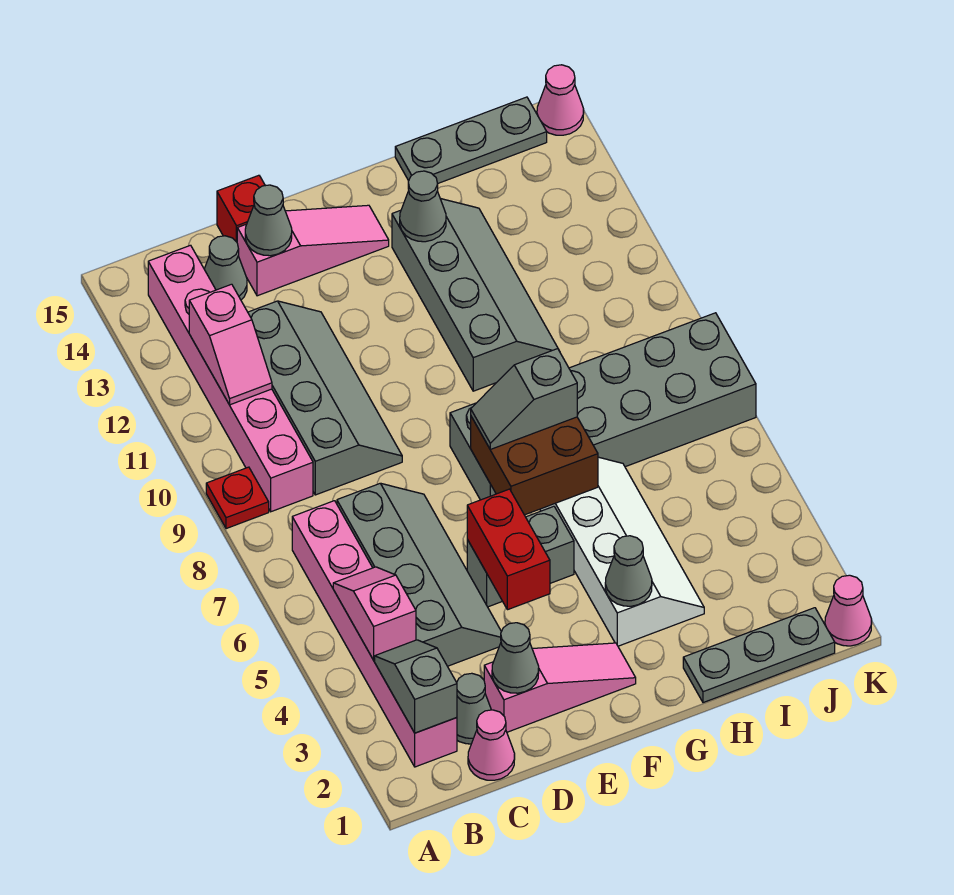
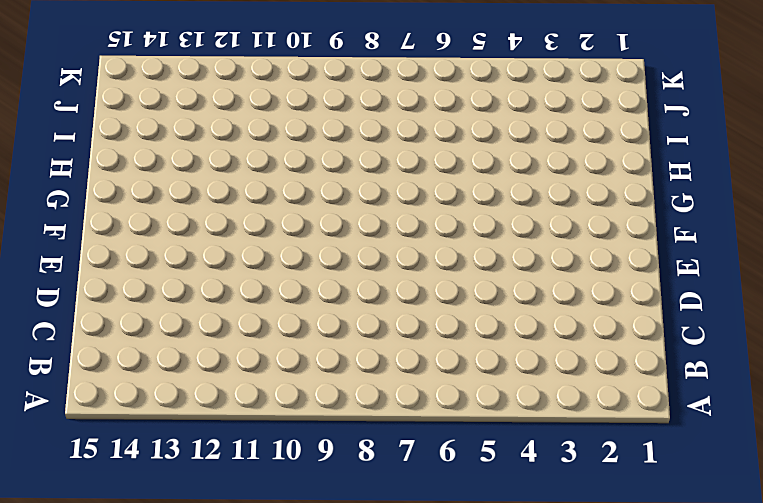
none -> red plate A9 level 1
none -> pink brick B2:B7 level 1
none -> pink brick B9:B14 level 1

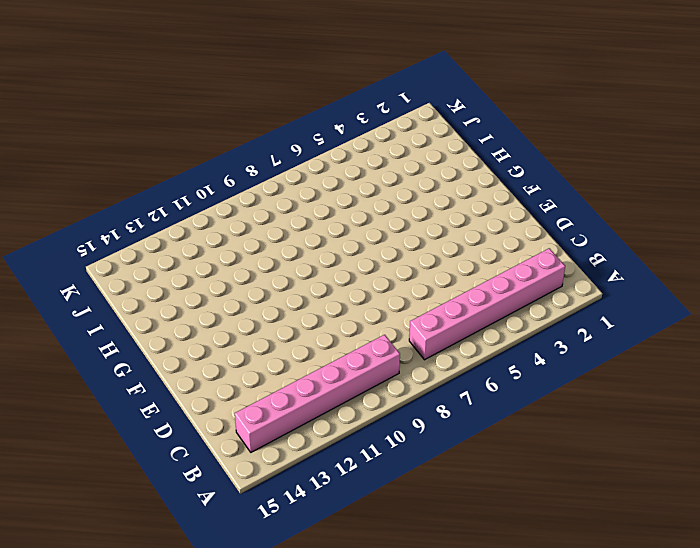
none -> red plate A9 level 1
none -> pink cone C1 level 1
none -> grey cone C2 level 1

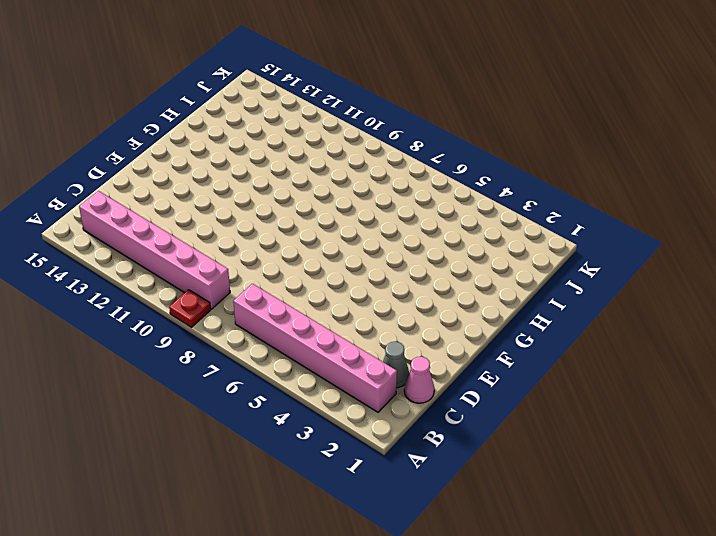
none -> grey slope C4:D7 level 1 top C
none -> grey slope C9:D12 level 1 top C
none -> grey cone C14 level 1

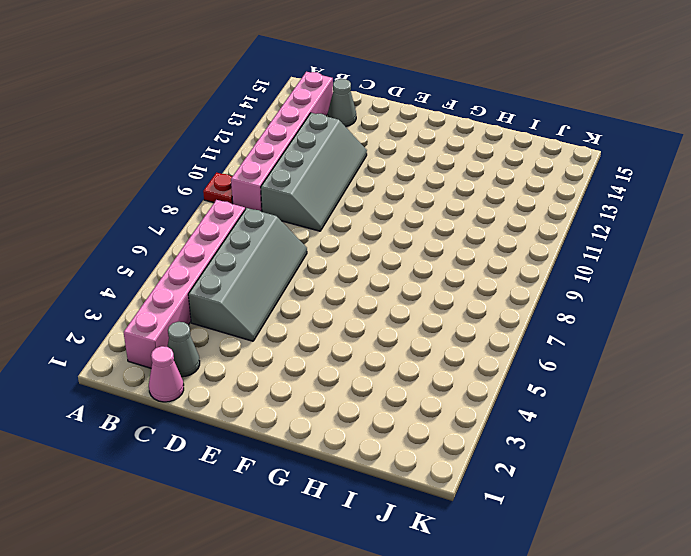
none -> pink slope D2:F2 level 1 top D
none -> pink slope D14:F14 level 1 top D
none -> red brick D15 level 1

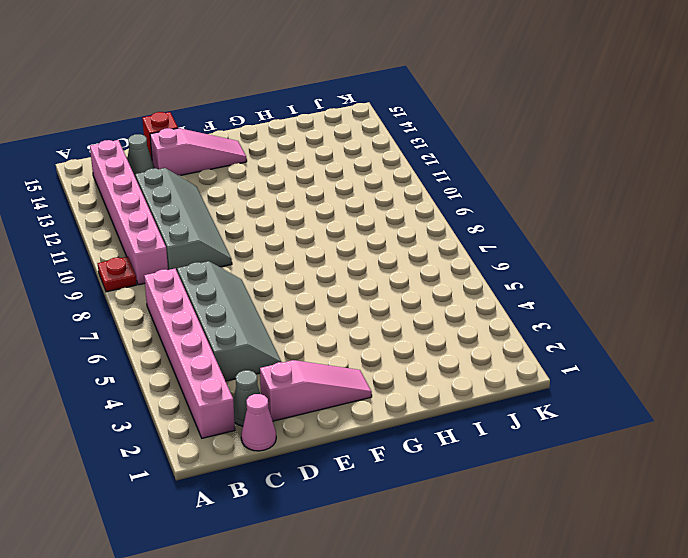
none -> grey brick E5:F5 level 1
none -> grey brick F7:K8 level 1
none -> white slope G3:H6 level 1 top G

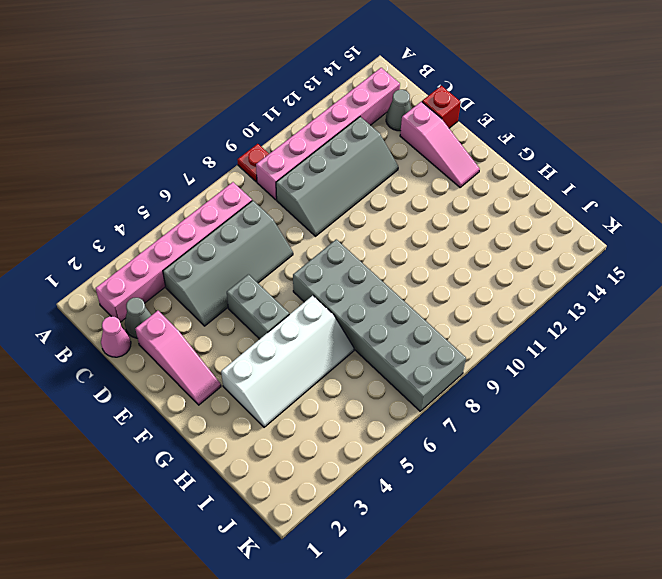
none -> grey slope G10:H13 level 1 top G
none -> grey plate H1:J1 level 1
none -> grey plate H15:J15 level 1

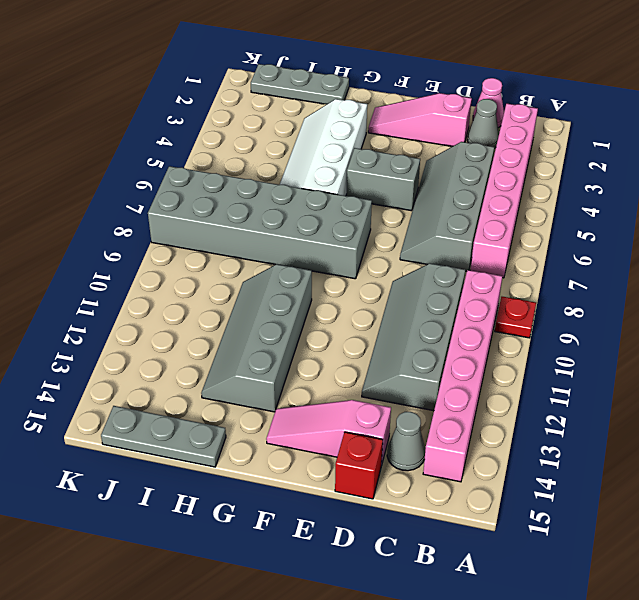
none -> pink cone K1 level 1
none -> pink cone K15 level 1
none -> grey slope B2:B3 level 2 top 2

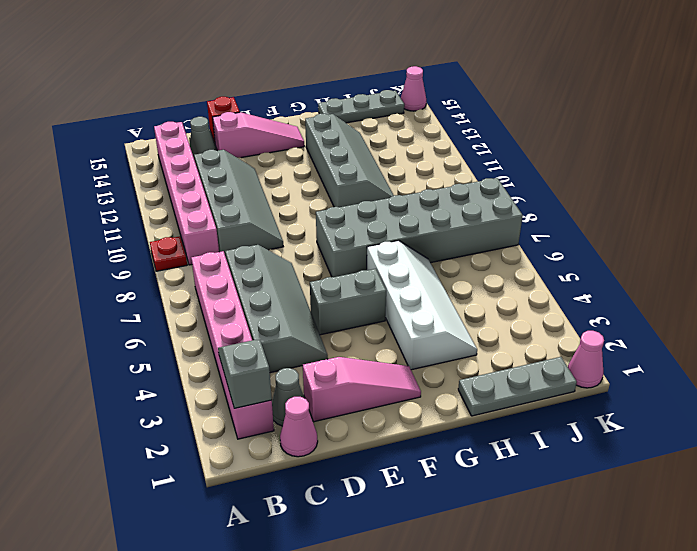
none -> pink slope B4:B5 level 2 top 4
none -> pink slope B11:B12 level 2 top 12
none -> grey cone D2 level 2

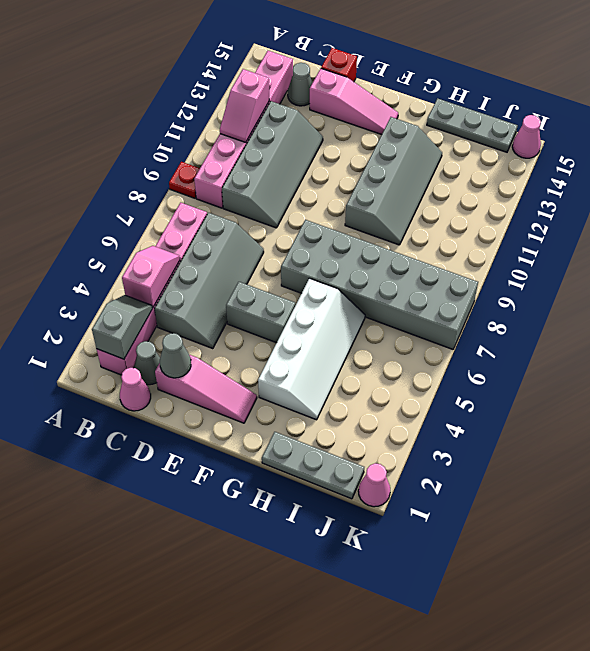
none -> grey cone D14 level 2
none -> red brick E4:E5 level 2
none -> brown brick F6:G7 level 2

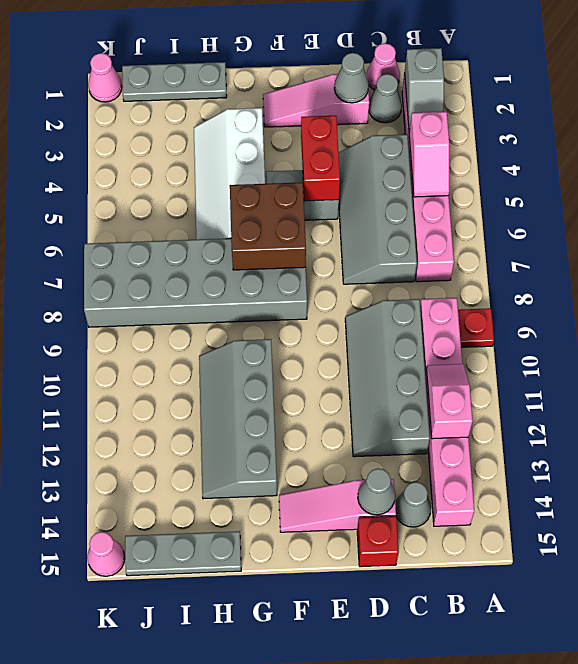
none -> grey cone G3 level 2
none -> grey cone G13 level 2
none -> grey slope F7:G7 level 3 top G

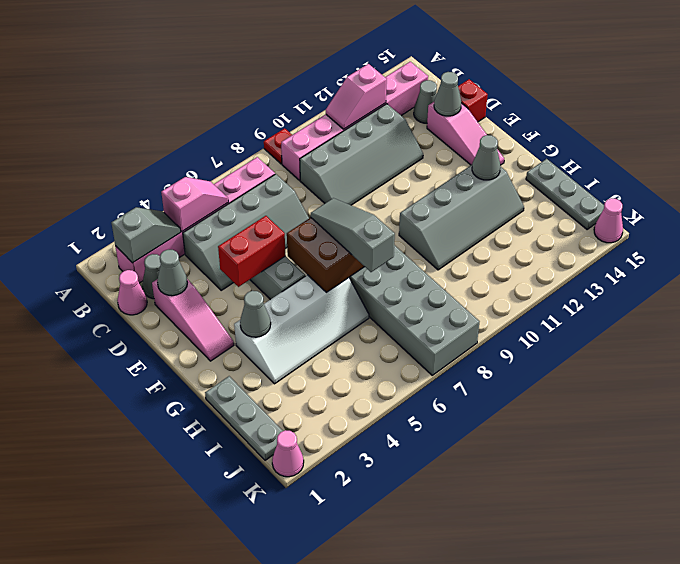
grey slope F7:H7 level 3 top H -> grey slope F7:G7 level 3 top G

